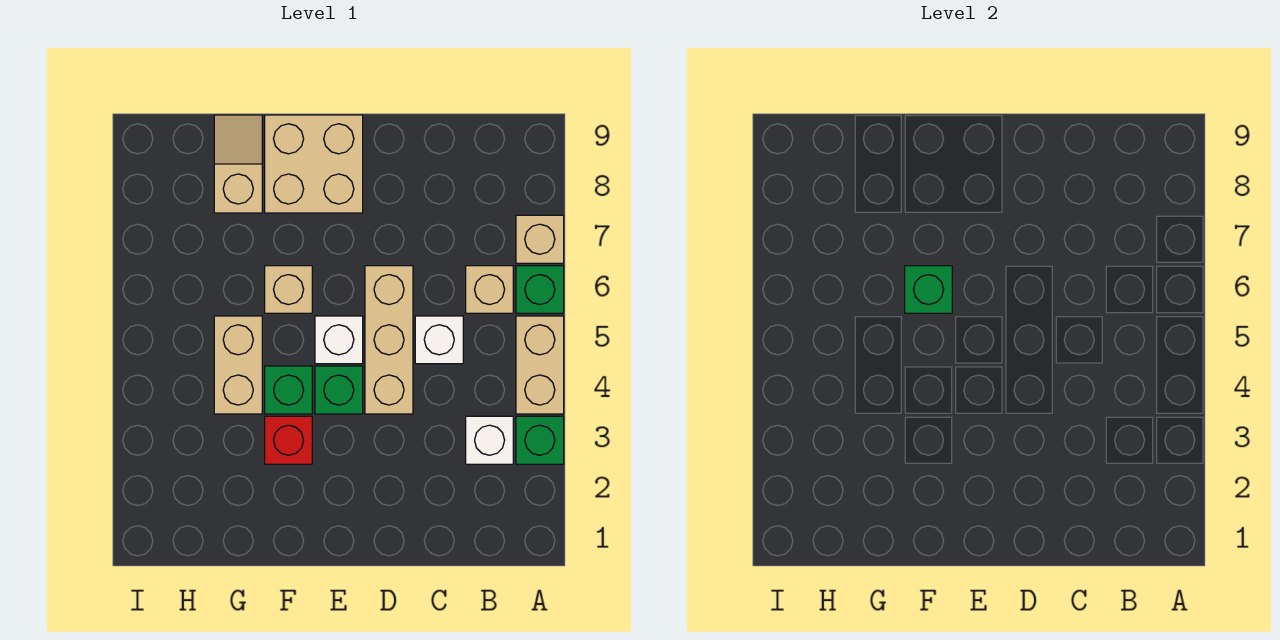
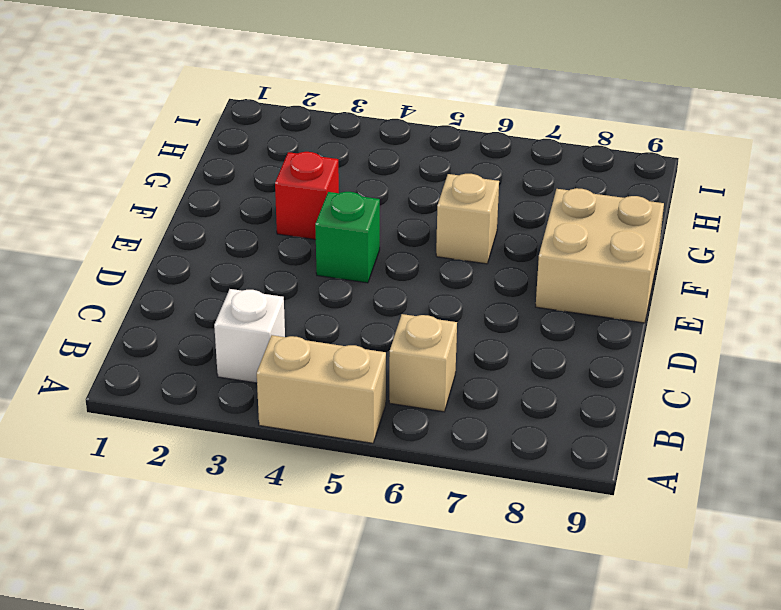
none -> green brick A3 level 1
none -> green brick A6 level 1
none -> tan brick A7 level 1

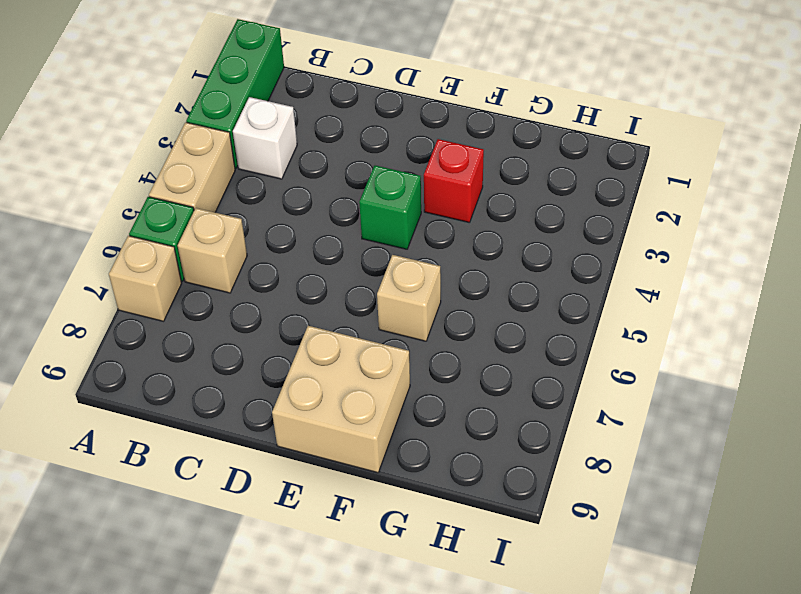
green brick A1:A3 level 1 -> green brick A3 level 1
none -> white brick C5 level 1
none -> tan brick D4:D6 level 1
none -> white brick E5 level 1

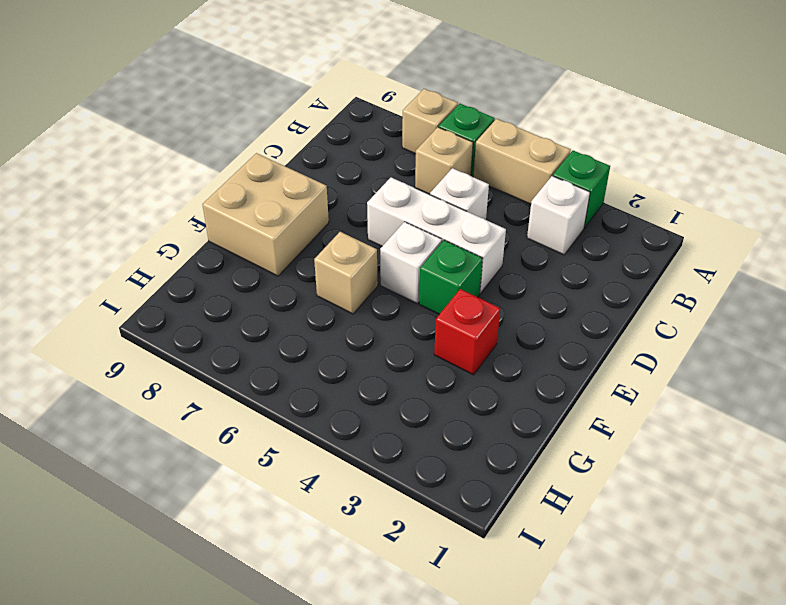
white brick D4:D6 level 1 -> tan brick D4:D6 level 1
none -> green brick F4 level 1
none -> tan brick G4:G5 level 1
none -> tan slope G8:G9 level 1 top 8

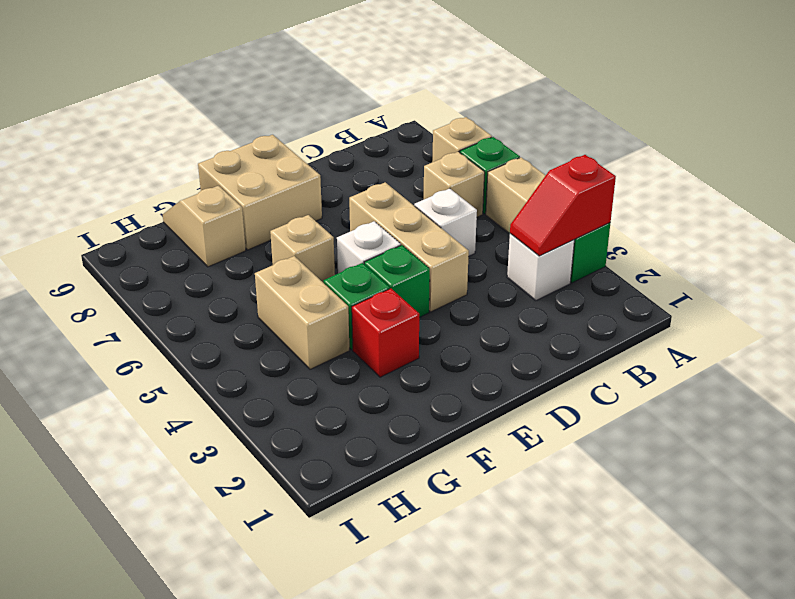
red slope A3:B3 level 2 top A -> none
none -> green brick F6 level 2

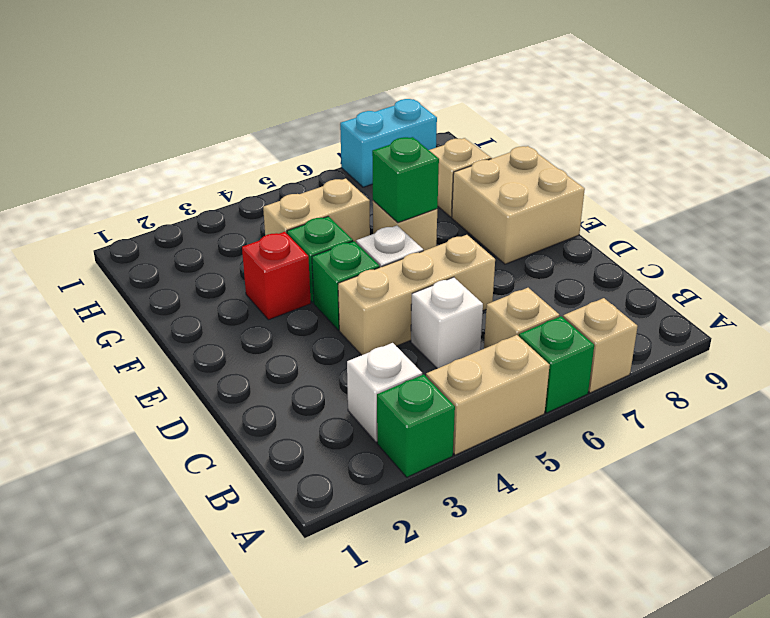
cyan brick I7:I8 level 1 -> none

